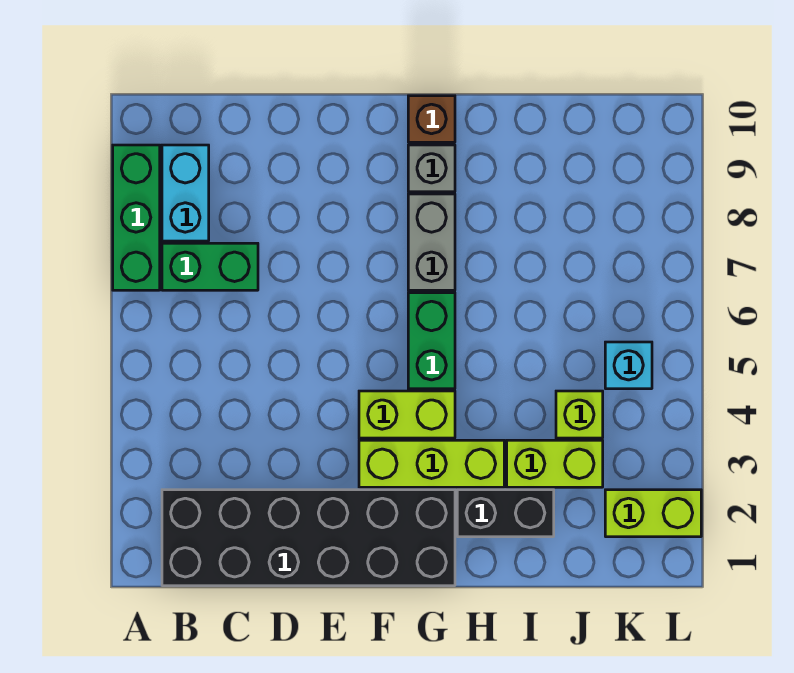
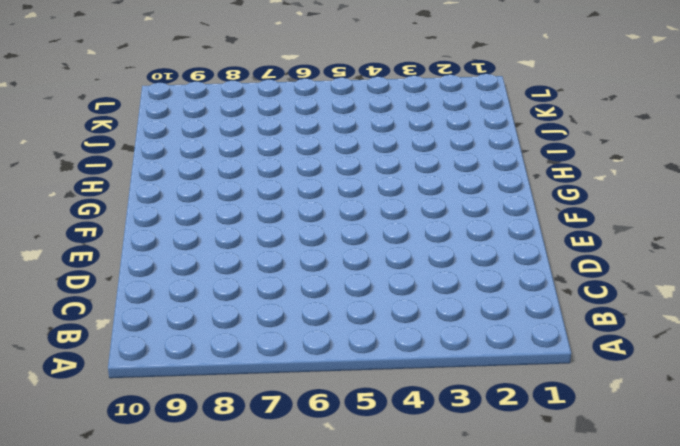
none -> green brick A7:A9 level 1
none -> black brick B1:G2 level 1
none -> green brick B7:C7 level 1

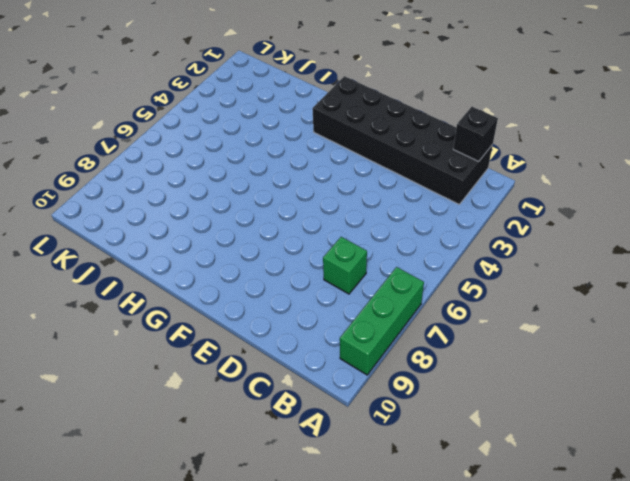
black brick B1 level 2 -> none
green brick C7 level 1 -> green brick B7:C7 level 1
none -> cyan brick B8:B9 level 1
none -> lime brick F3:H3 level 1
none -> lime brick F4:G4 level 1

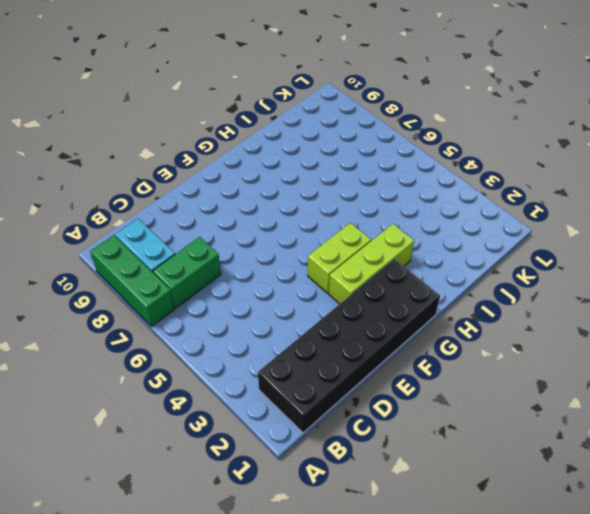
none -> green brick G5:G6 level 1
none -> grey brick G7:G8 level 1
none -> grey brick G9 level 1

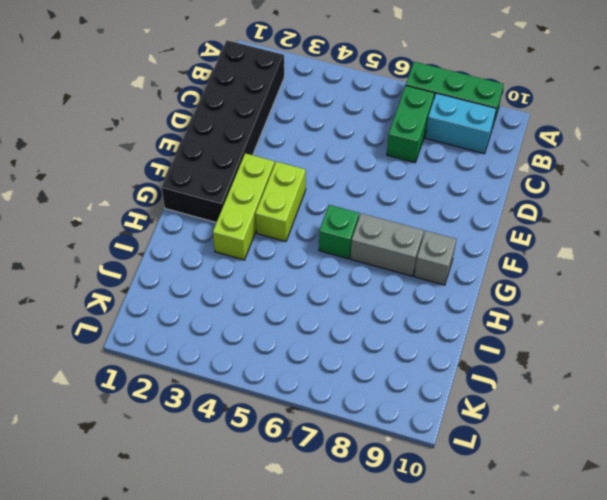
green brick G6 level 1 -> green brick G5:G6 level 1
none -> brown brick G10 level 1
none -> black brick H2:I2 level 1
none -> lime brick I3:J3 level 1

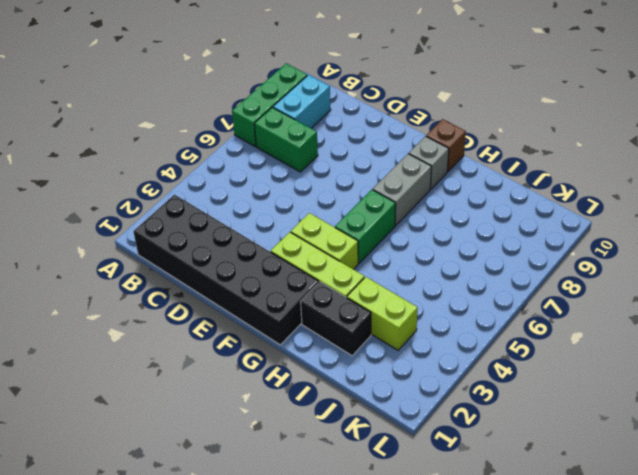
none -> lime brick J4 level 1
none -> lime brick K2:L2 level 1
none -> cyan brick K5 level 1

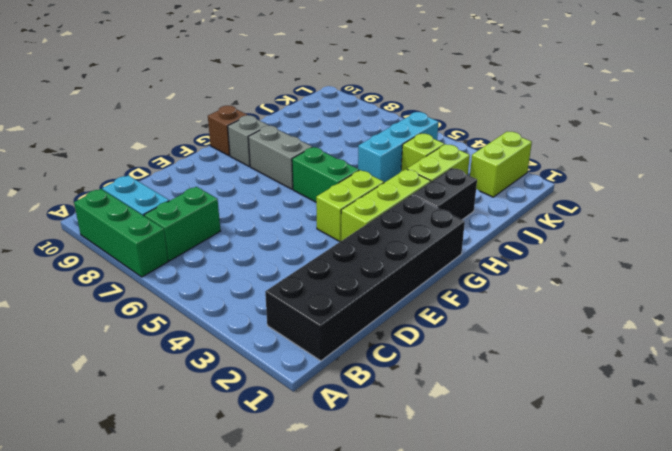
cyan brick I5:K5 level 1 -> cyan brick K5 level 1

